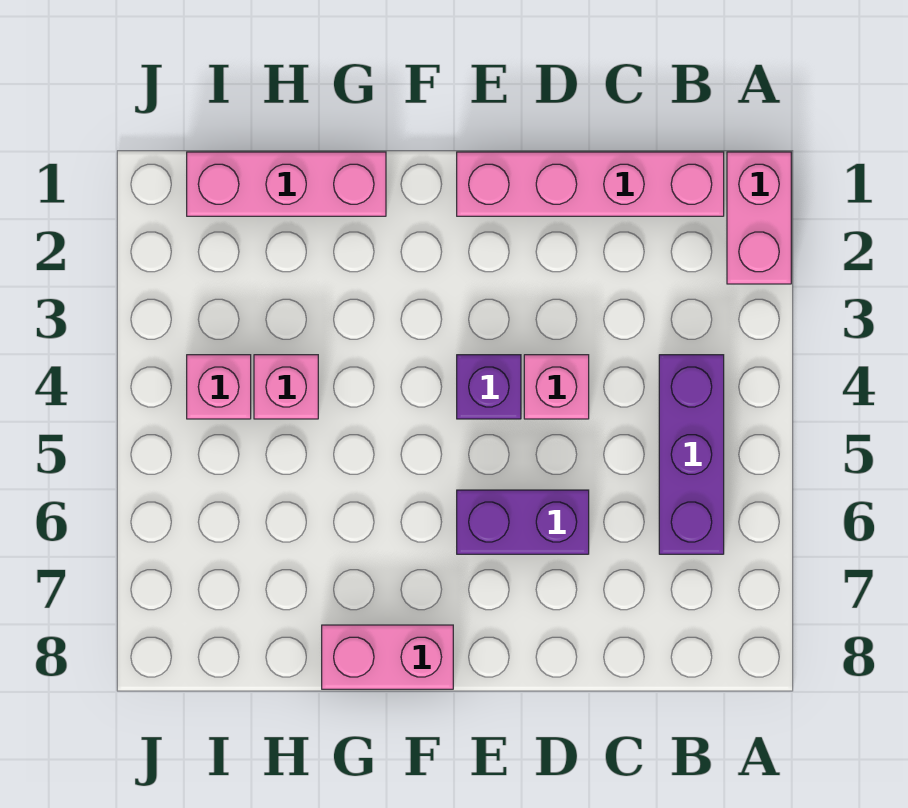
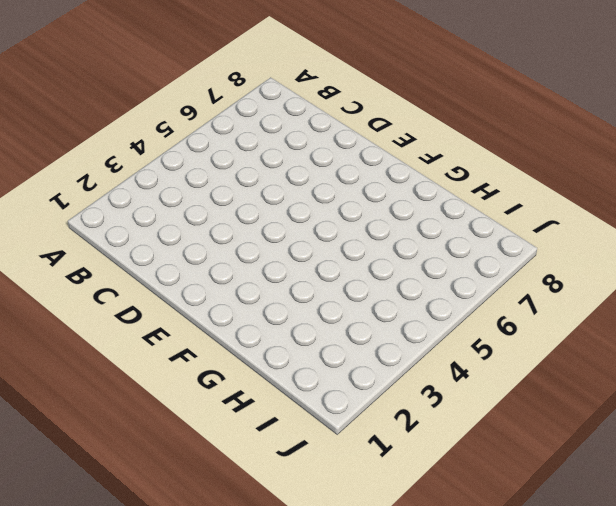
none -> pink brick A1:A2 level 1
none -> pink brick B1:E1 level 1

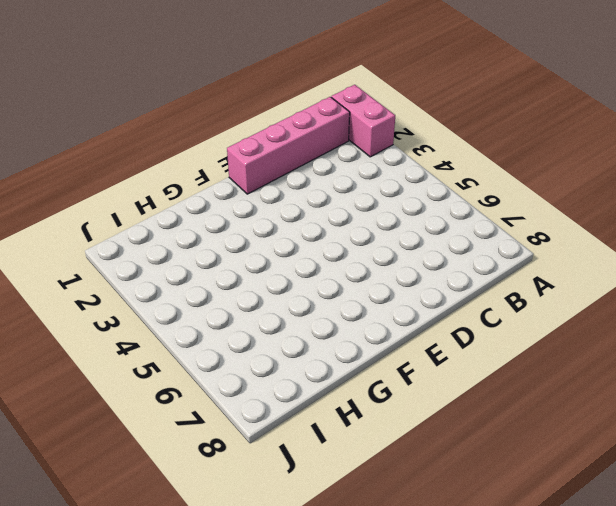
none -> purple brick B4:B6 level 1
none -> pink brick D4 level 1

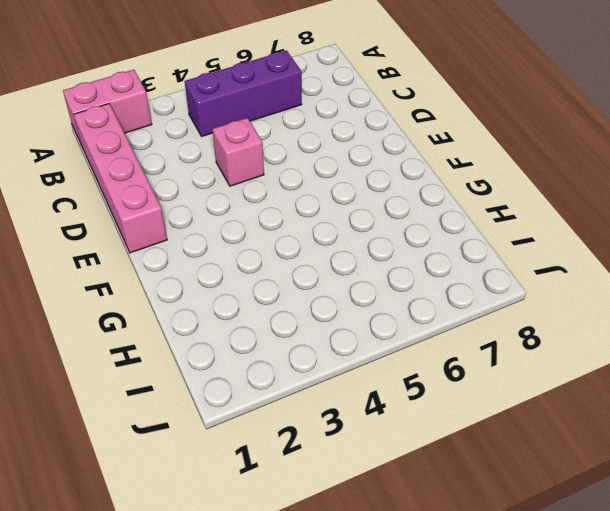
none -> purple brick D6:E6 level 1
none -> purple brick E4 level 1

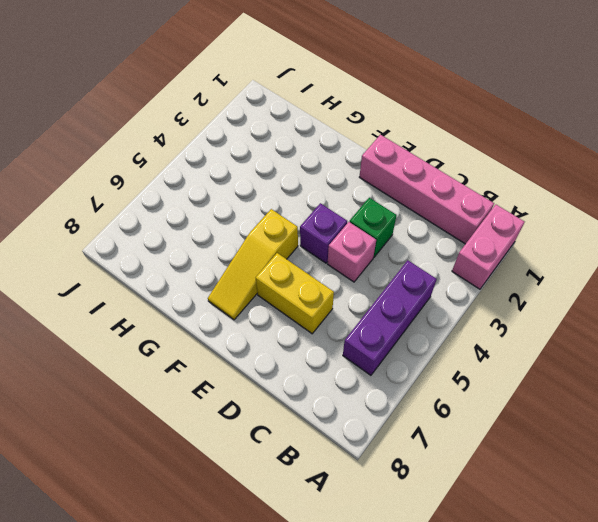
green brick D3 level 1 -> none
yellow brick D6:E6 level 1 -> purple brick D6:E6 level 1
yellow slope F5:F7 level 1 top 5 -> none
none -> pink brick F8:G8 level 1
none -> pink brick G1:I1 level 1

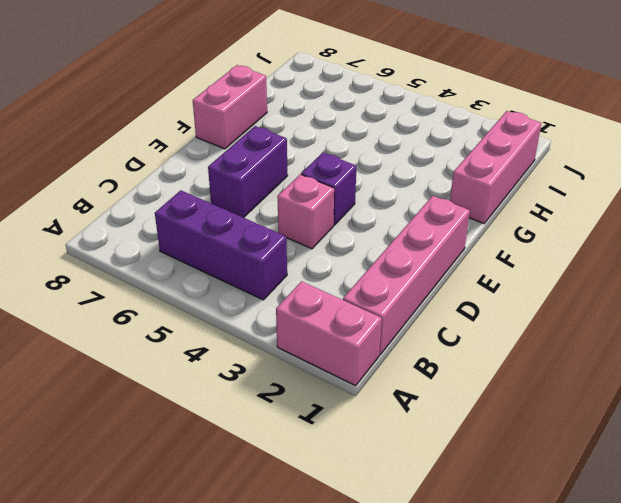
none -> pink brick H4 level 1
none -> pink brick I4 level 1

